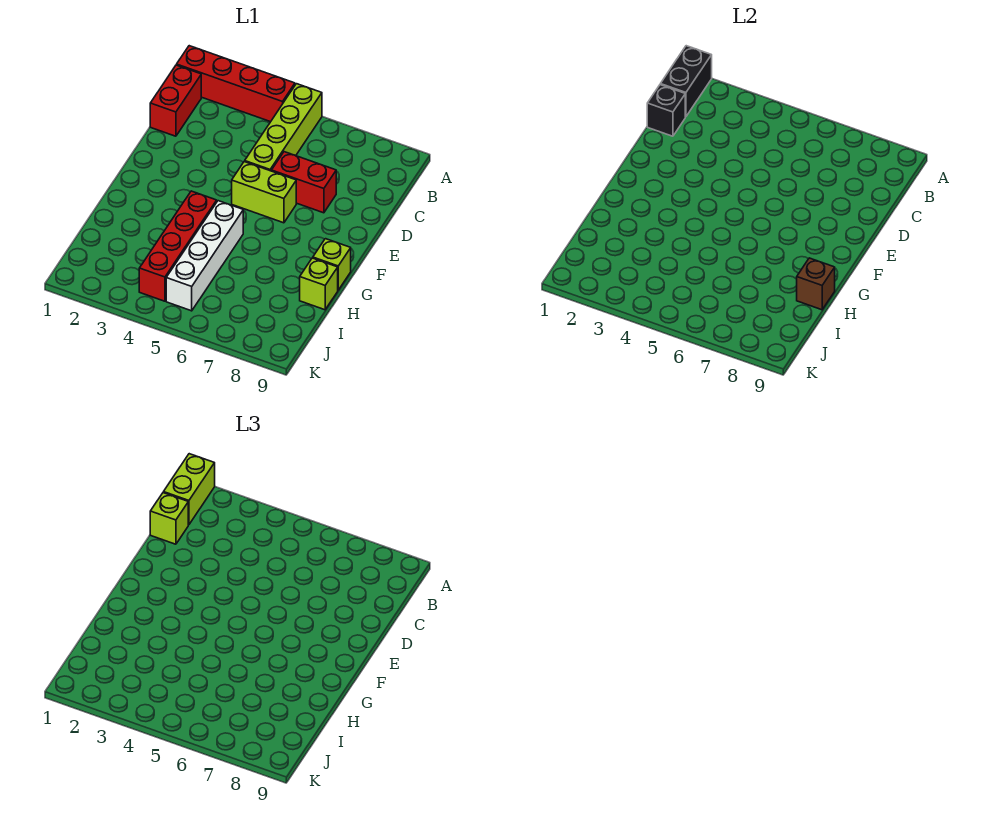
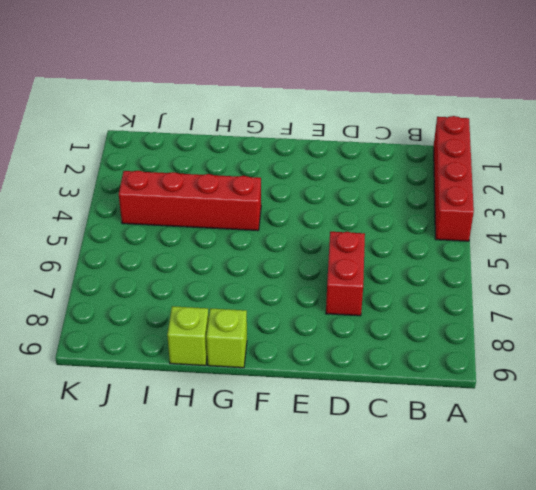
none -> lime brick A5:D5 level 1
none -> red brick B1:C1 level 1
none -> lime brick E5:E6 level 1

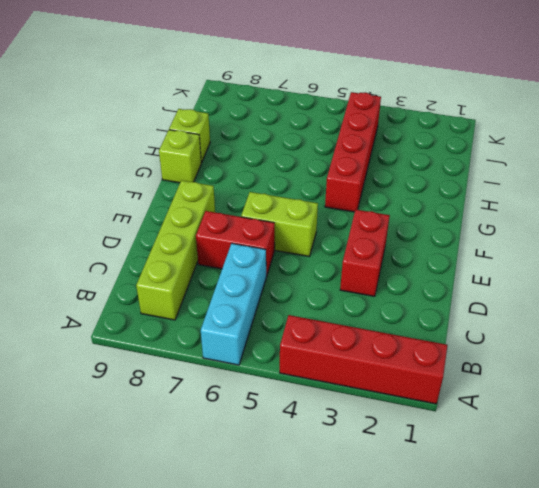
cyan brick A6:C6 level 1 -> none
lime brick B8:E8 level 1 -> lime brick A5:D5 level 1
red brick D3:E3 level 1 -> red brick B1:C1 level 1
none -> white brick G5:J5 level 1
none -> black brick A1:B1 level 2
none -> black brick C1 level 2

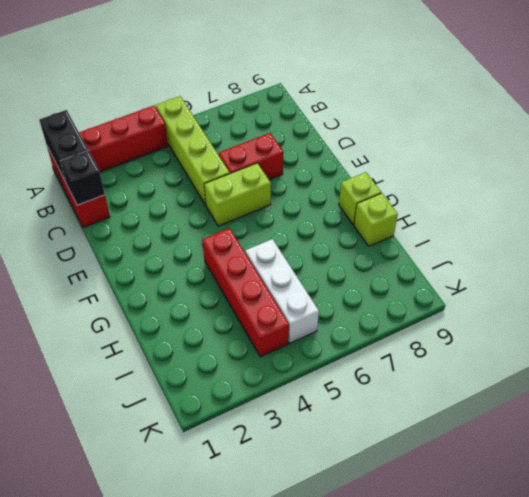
white brick H5:J5 level 1 -> white brick G5:J5 level 1
none -> brown brick H9 level 2
none -> lime brick A1:B1 level 3
none -> lime brick C1 level 3

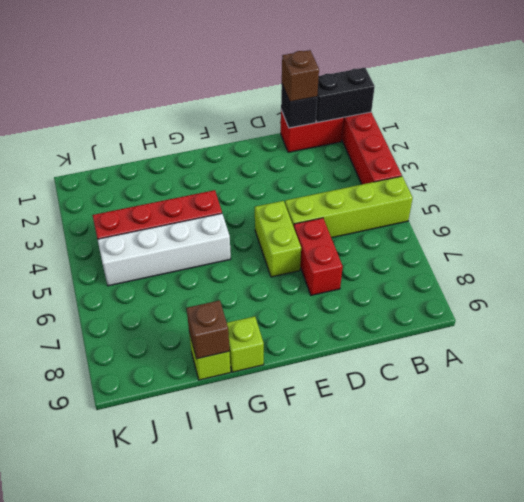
brown brick C1 level 3 -> lime brick C1 level 3
none -> lime brick A1:B1 level 3

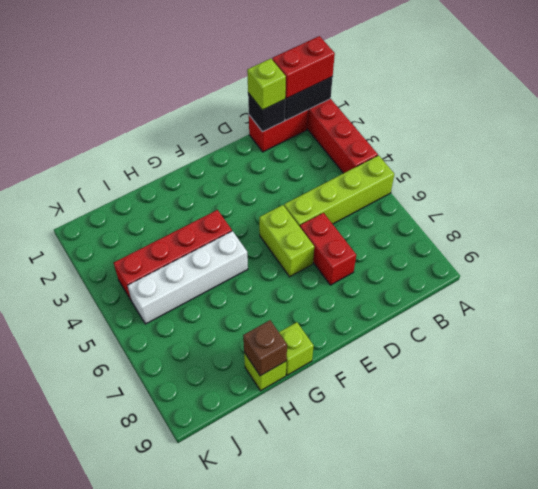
red brick A1:B1 level 3 -> lime brick A1:B1 level 3

